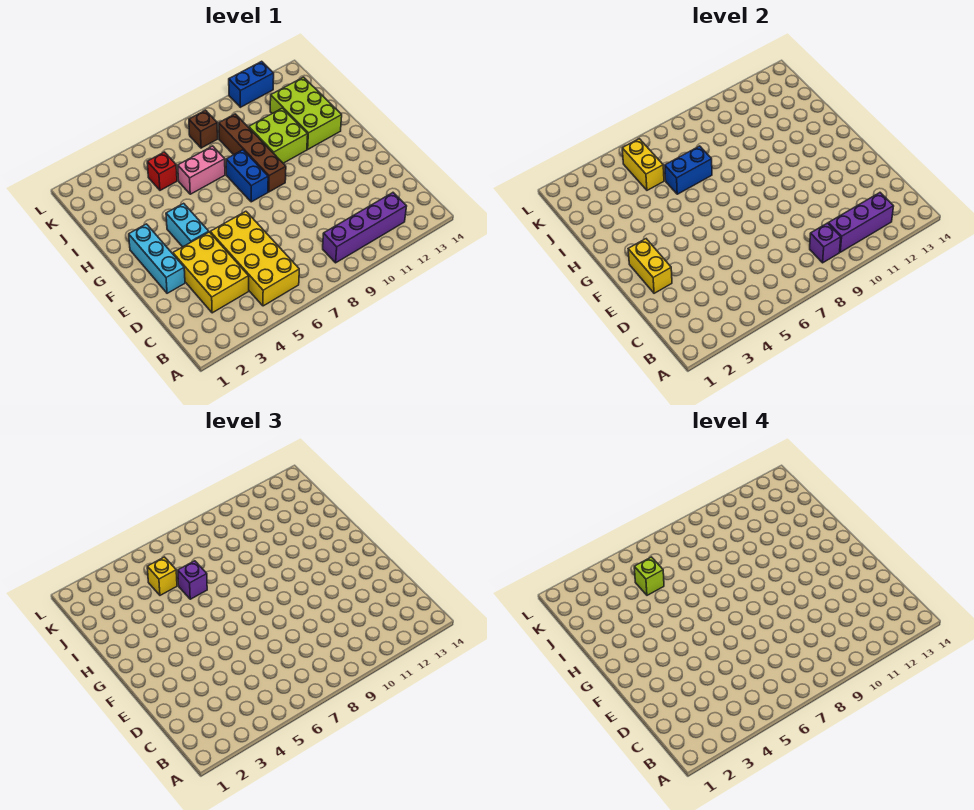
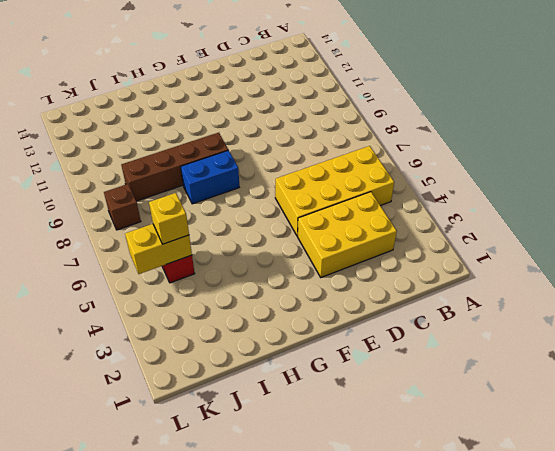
none -> purple brick B9:B12 level 1
none -> cyan brick E2:G2 level 1
none -> cyan brick F4:G4 level 1

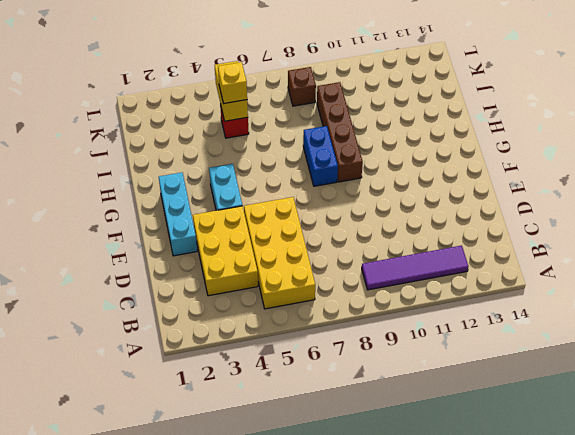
purple tile B9:B12 level 1 -> purple brick B9:B12 level 1
none -> lime brick H10:I11 level 1
none -> lime brick H12:J13 level 1
none -> pink brick I6:I7 level 1

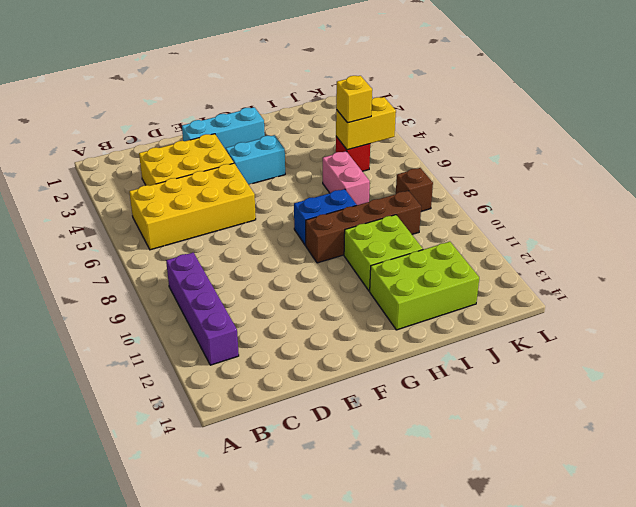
none -> blue brick L11:L12 level 1
none -> purple brick B9 level 2
none -> purple brick B10:B12 level 2

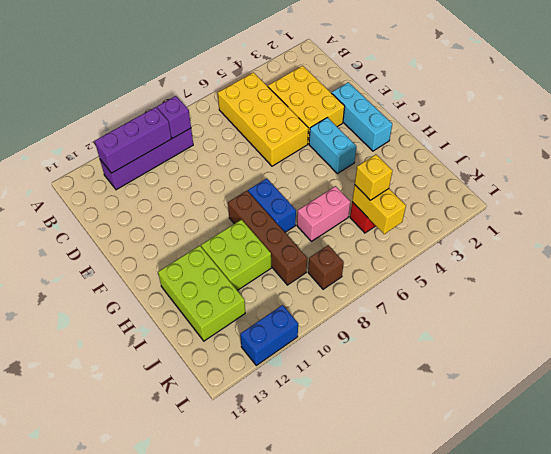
none -> yellow brick E2:F2 level 2
none -> blue brick I6:I7 level 2
none -> purple brick I6 level 3

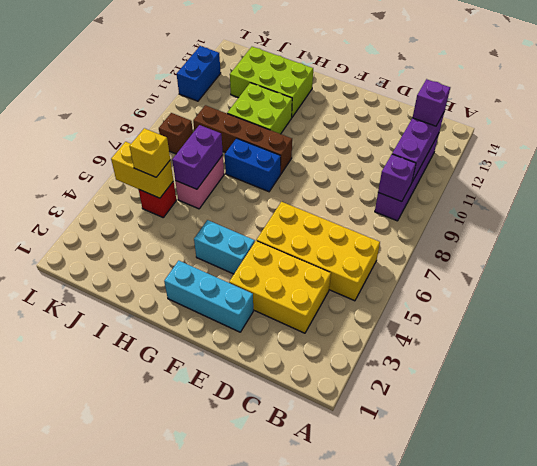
purple brick B12 level 3 -> purple brick I6 level 3
purple brick I6:I7 level 2 -> blue brick I6:I7 level 2
none -> yellow brick E2:F2 level 2
none -> lime brick J5 level 4

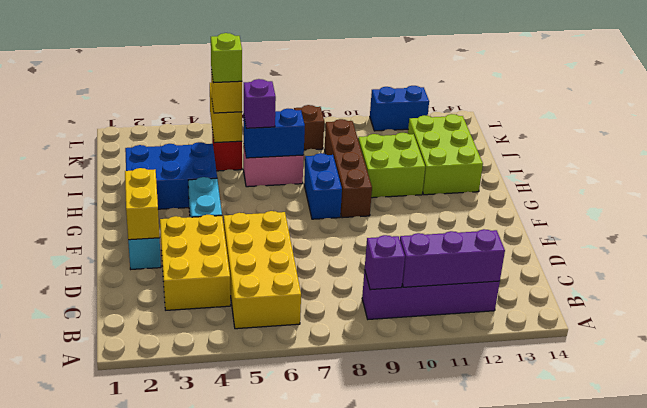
blue brick H2:I4 level 1 -> none

